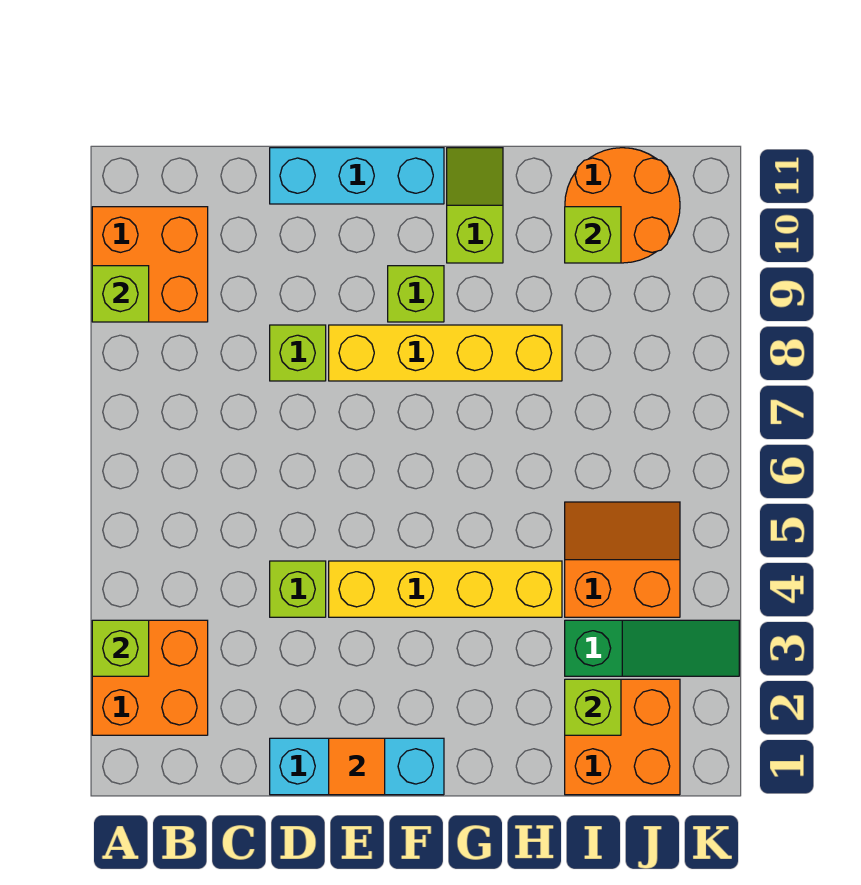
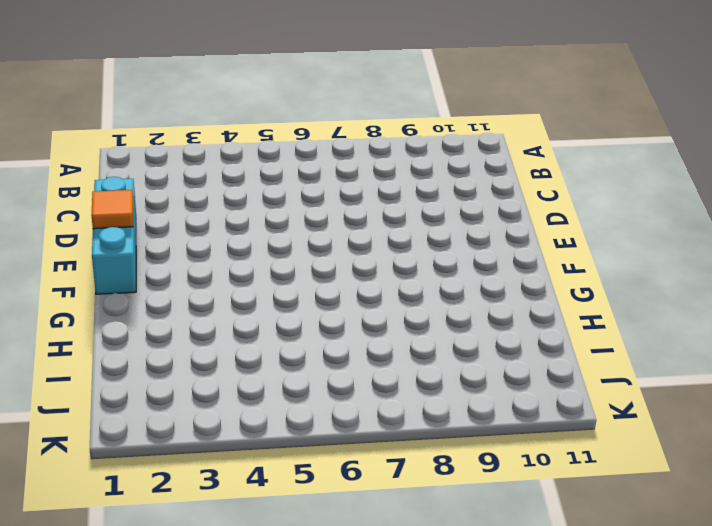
none -> orange brick A2:B3 level 1
none -> orange brick A9:B10 level 1
none -> lime brick D4 level 1

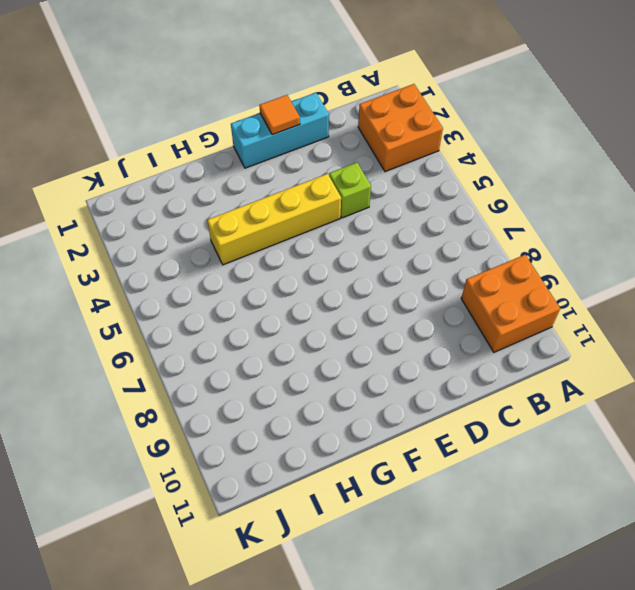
none -> lime brick D8 level 1
none -> cyan brick D11:F11 level 1
none -> yellow brick E8:H8 level 1

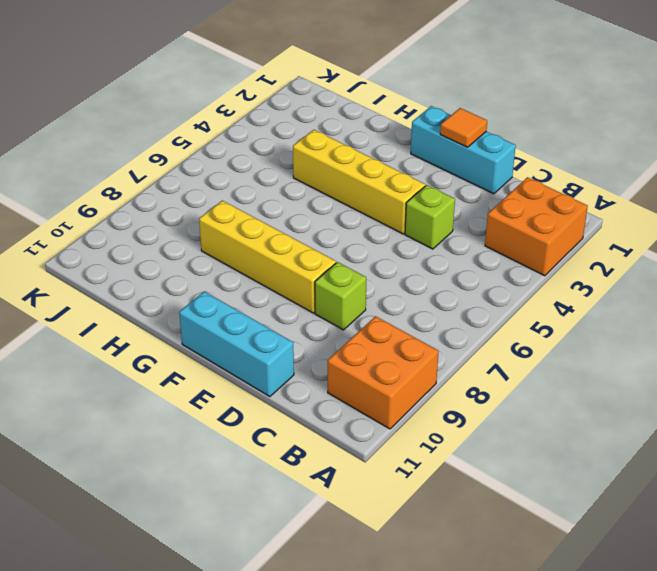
none -> lime brick F9 level 1
none -> lime slope G10:G11 level 1 top 10
none -> orange brick I1:J2 level 1

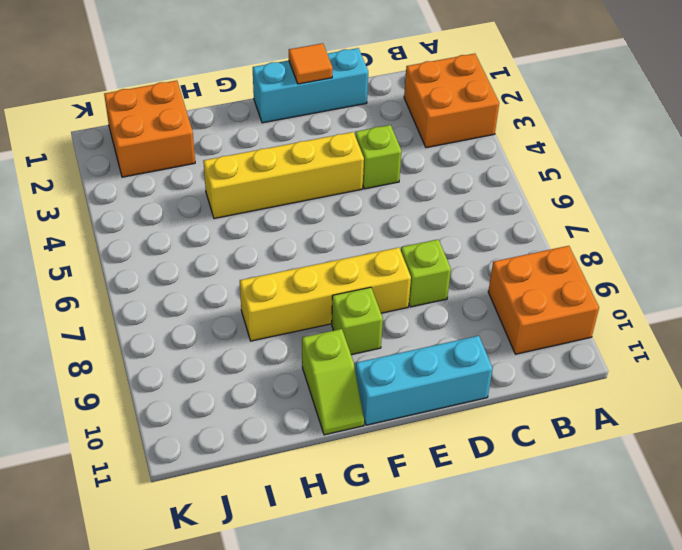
none -> green slope I3:K3 level 1 top I
none -> orange slope I4:J5 level 1 top 4
none -> orange round brick I10:J11 level 1

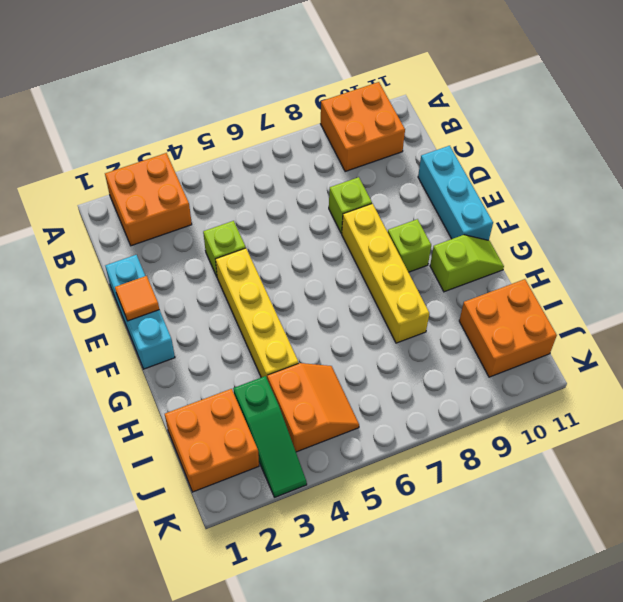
orange brick I10:J11 level 1 -> orange round brick I10:J11 level 1
none -> lime brick A3 level 2
none -> lime brick A9 level 2
none -> lime brick I2 level 2

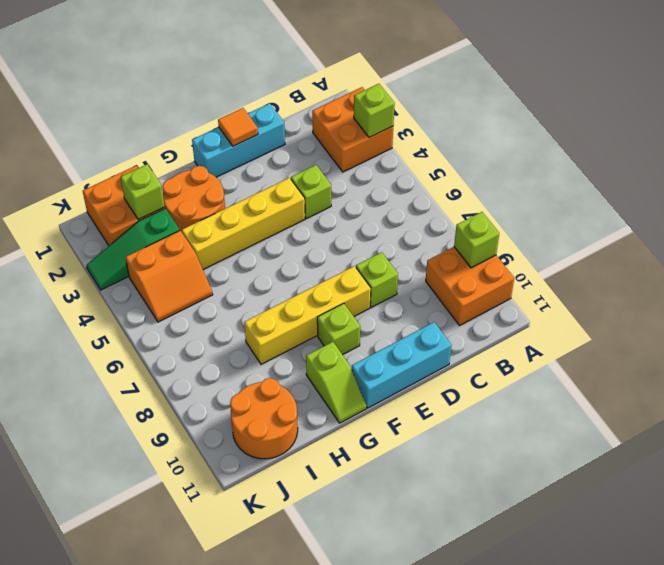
orange round brick G2:H3 level 1 -> none
none -> lime brick I10 level 2

